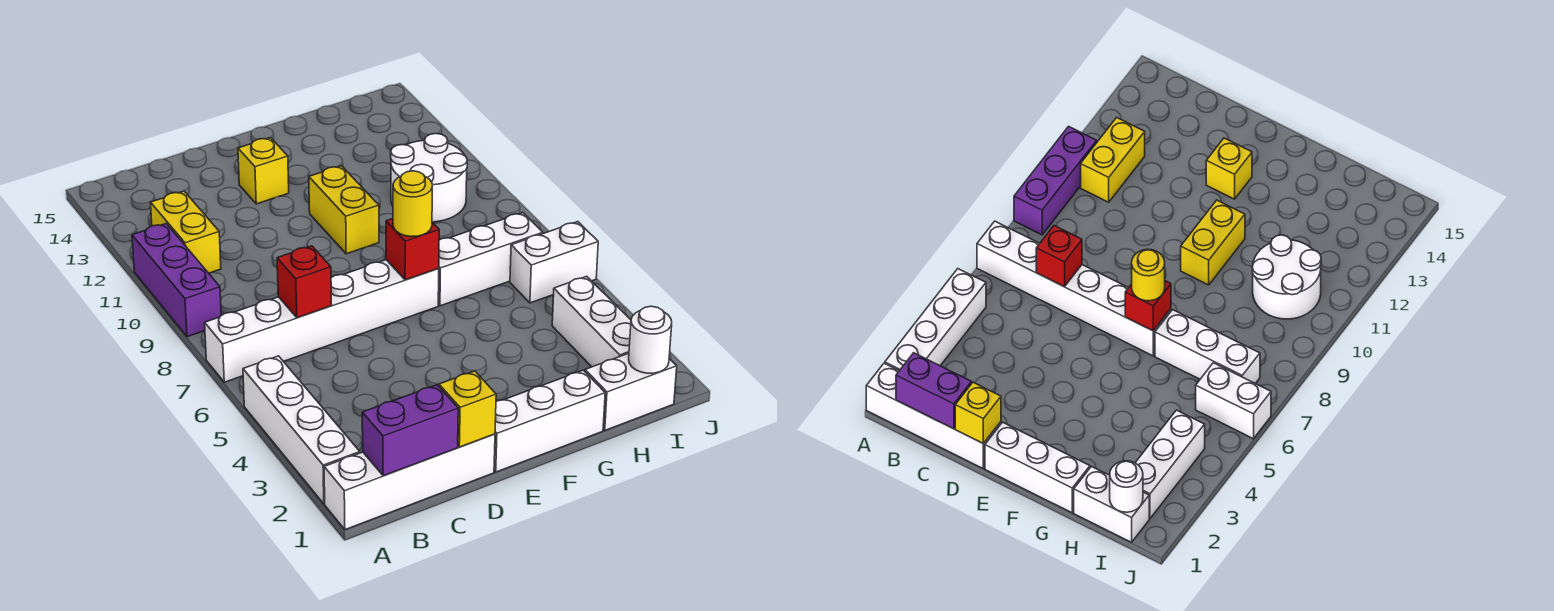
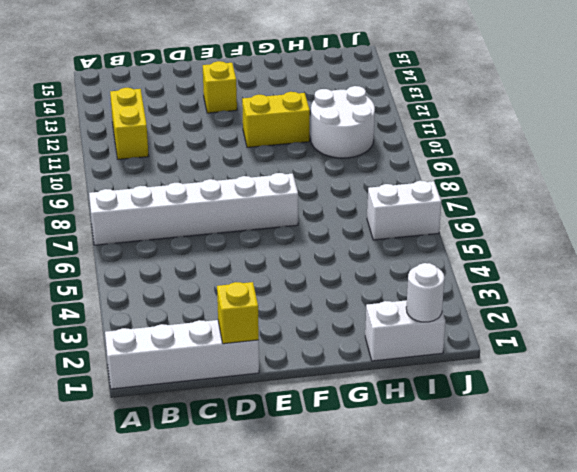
yellow brick F11:G11 level 1 -> yellow brick F10:F11 level 1
none -> white brick A2:A5 level 1
none -> purple brick A9:A11 level 1
none -> white brick E1:G1 level 1

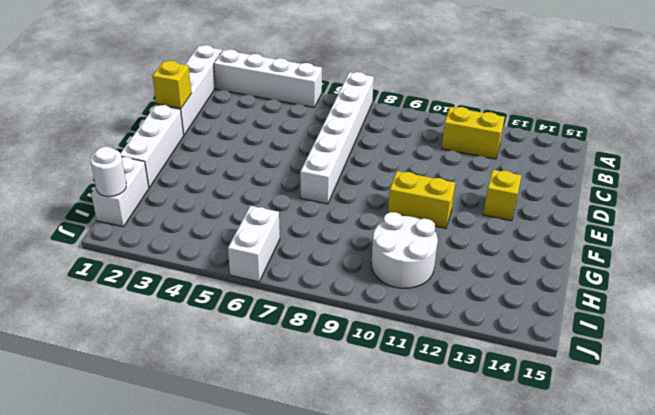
none -> purple brick A9:A11 level 1
none -> white brick G7:I7 level 1
none -> white brick I2:I4 level 1

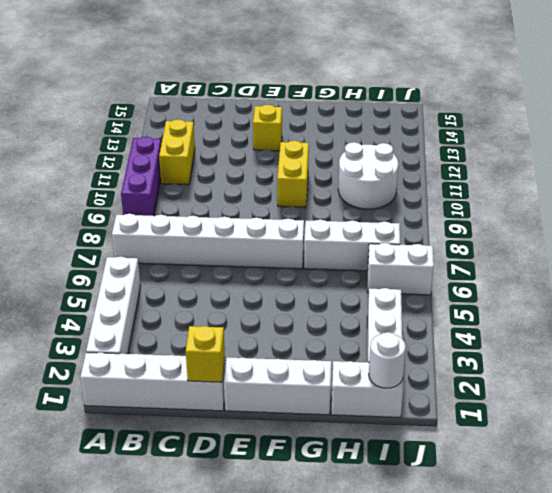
none -> purple brick B1:C1 level 2
none -> red brick C7 level 2
none -> red brick F7 level 2

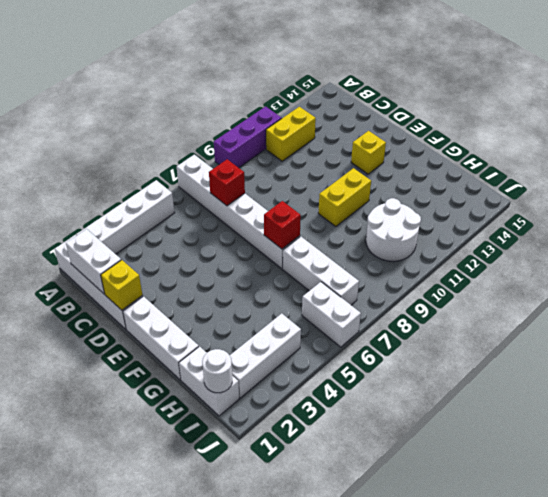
white brick B1:C1 level 2 -> purple brick B1:C1 level 2
none -> yellow round brick F7 level 3

